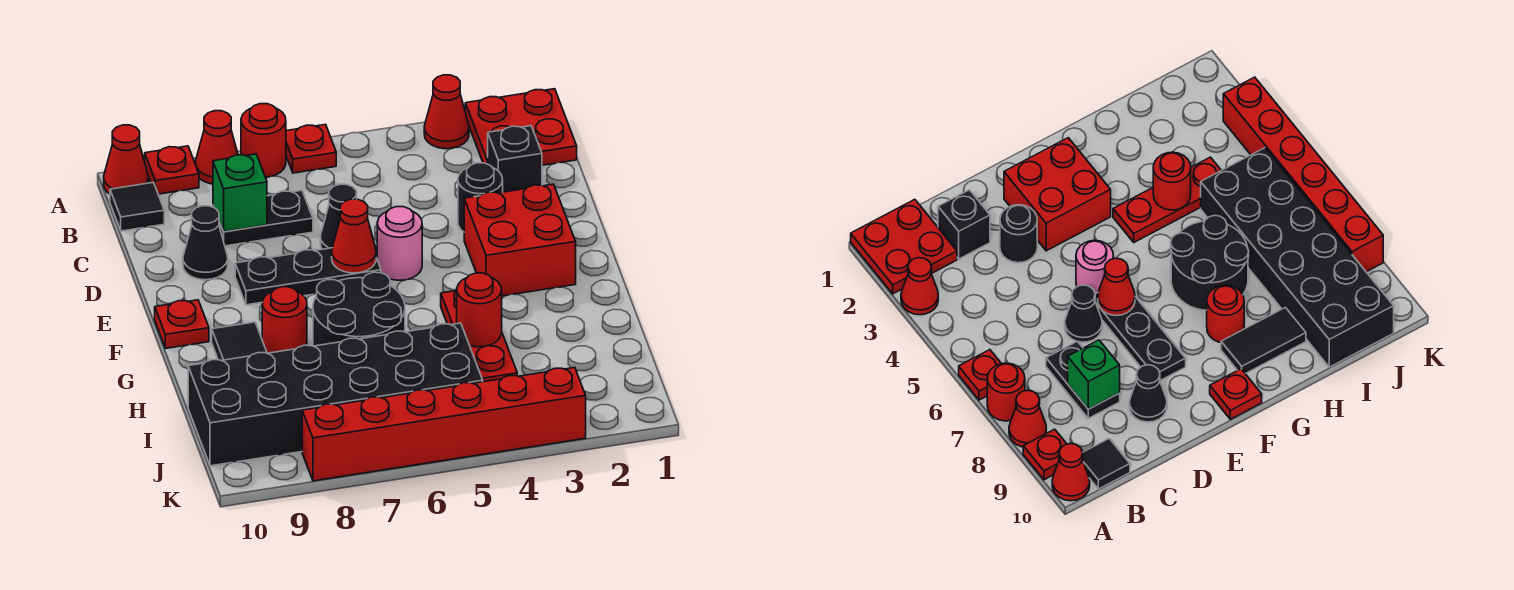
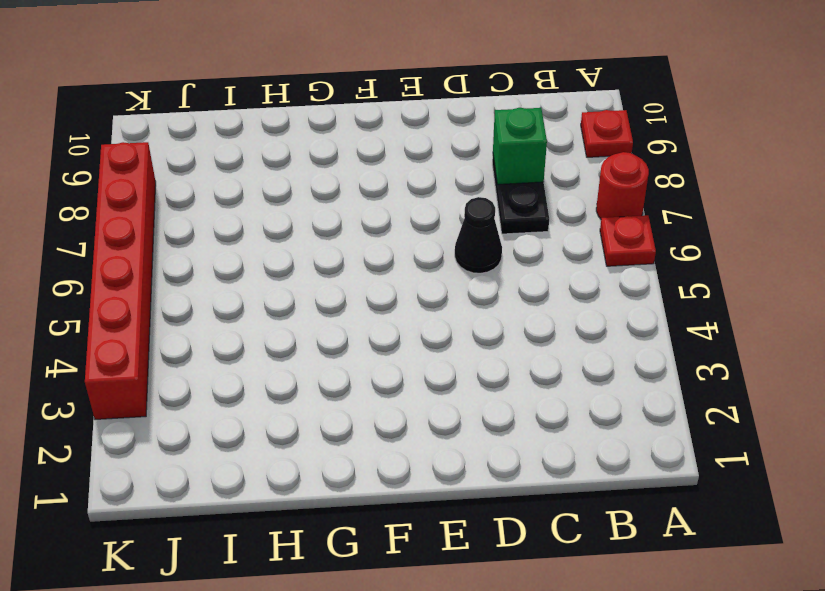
none -> red plate A1:B2 level 1
none -> red cone A3 level 1
none -> red cone A8 level 1

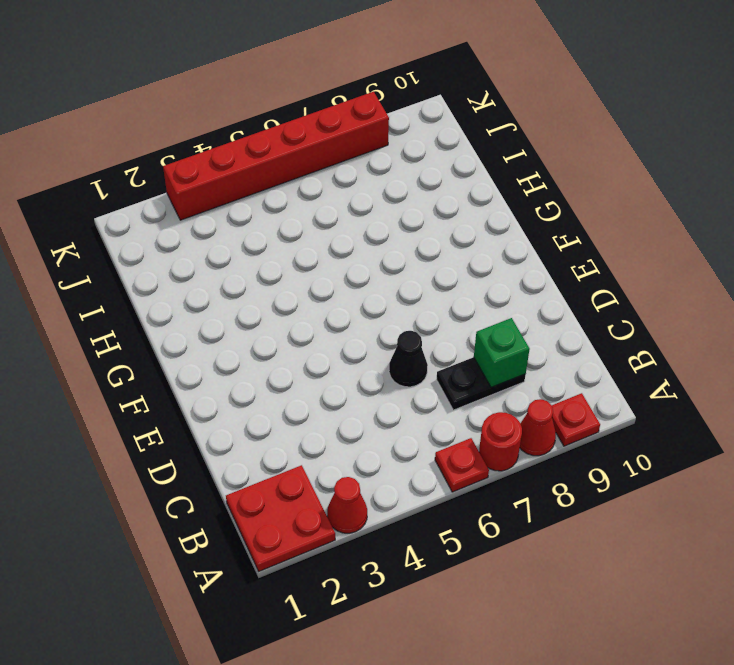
none -> red cone A10 level 1
none -> black tile B10 level 1
none -> black brick C2 level 1

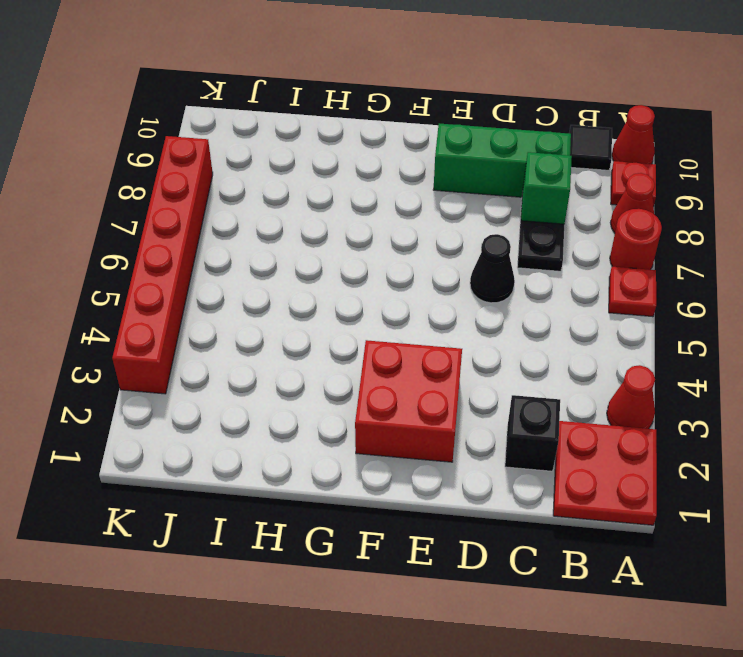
green brick C9:E9 level 1 -> black cone D9 level 1
none -> black round brick D3 level 1
none -> pink round brick E5 level 1
none -> black plate E6:E8 level 1

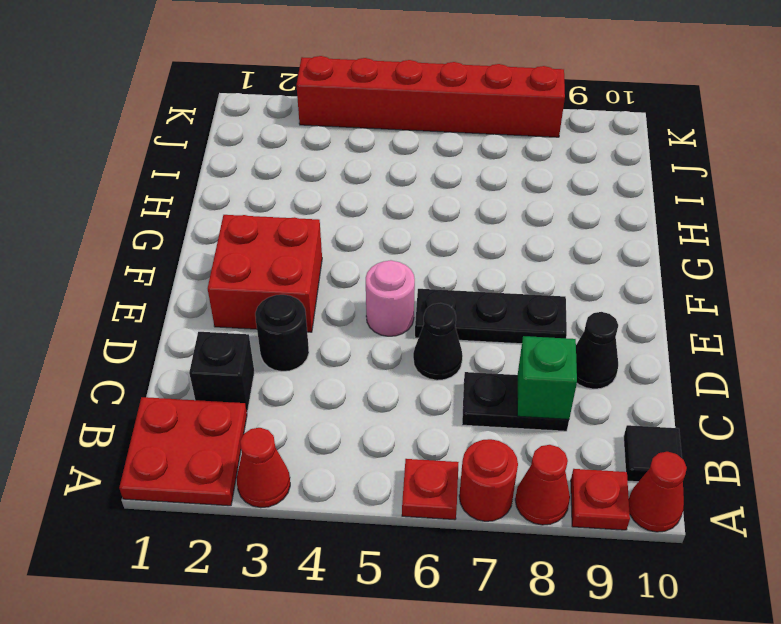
none -> red plate F10 level 1
none -> red plate G4:I4 level 1
none -> black round brick G6:H7 level 1

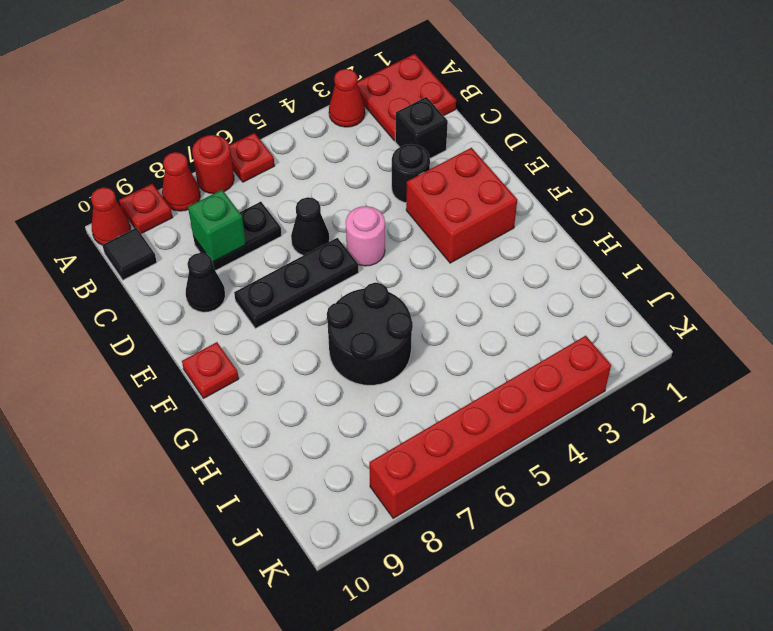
none -> red plate G4:I4 level 1
none -> red round brick G8 level 1
none -> black tile G9:H9 level 1

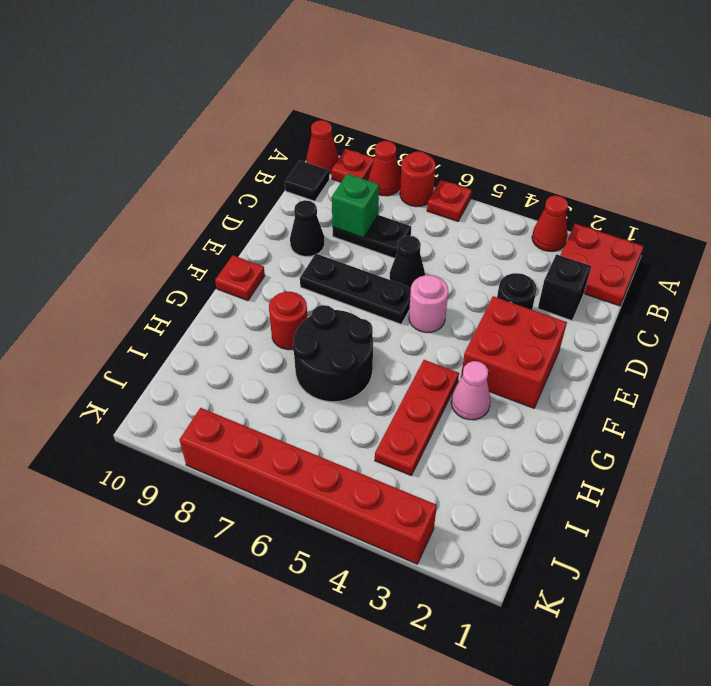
pink cone G3 level 1 -> none
none -> black tile G9:H9 level 1
none -> black brick I5:J10 level 1
none -> red cone E6 level 2

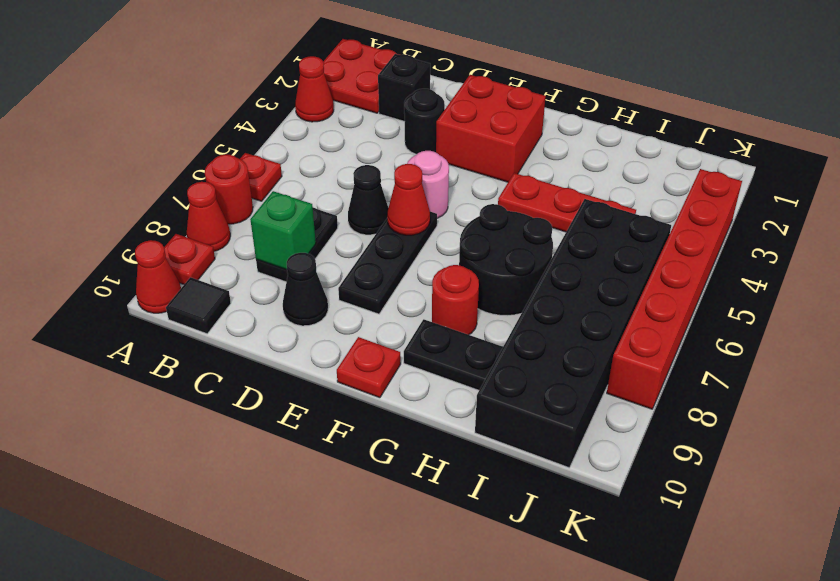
black plate G9:H9 level 1 -> black tile G9:H9 level 1
none -> red round brick H4 level 2

